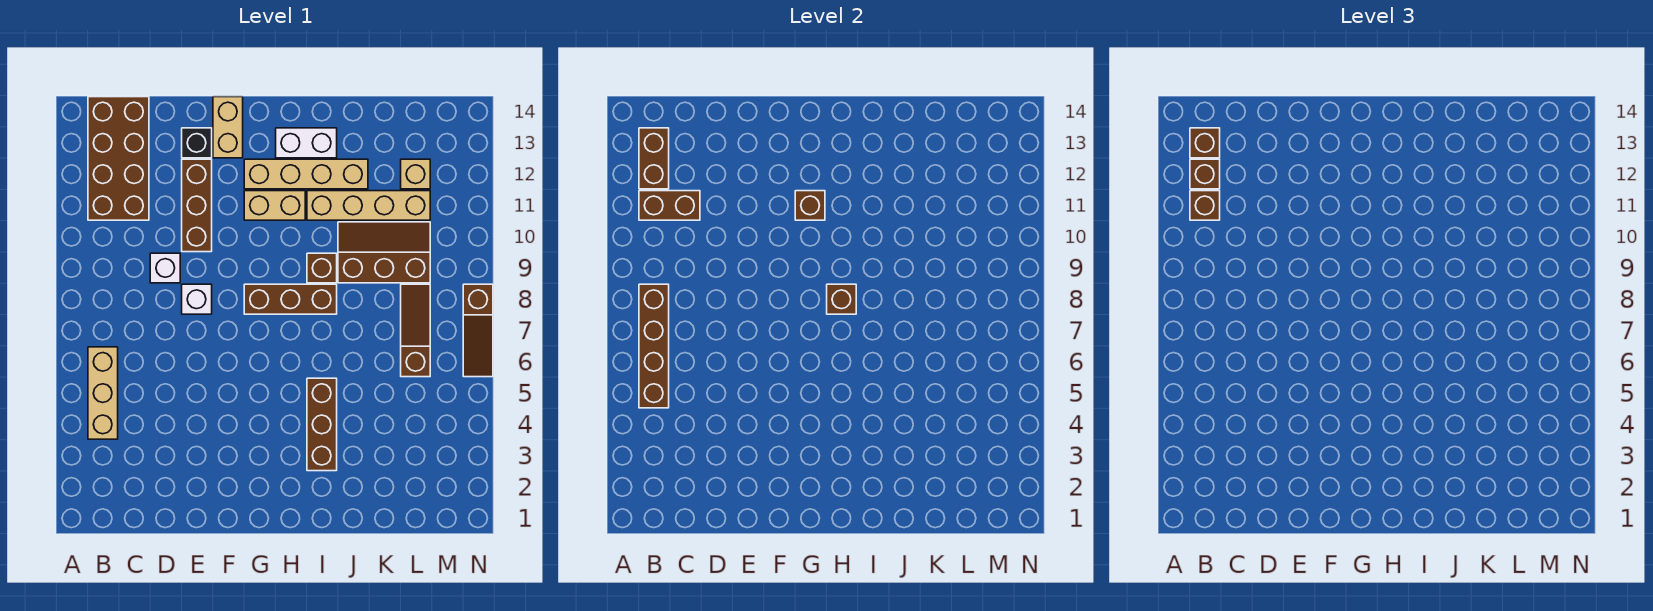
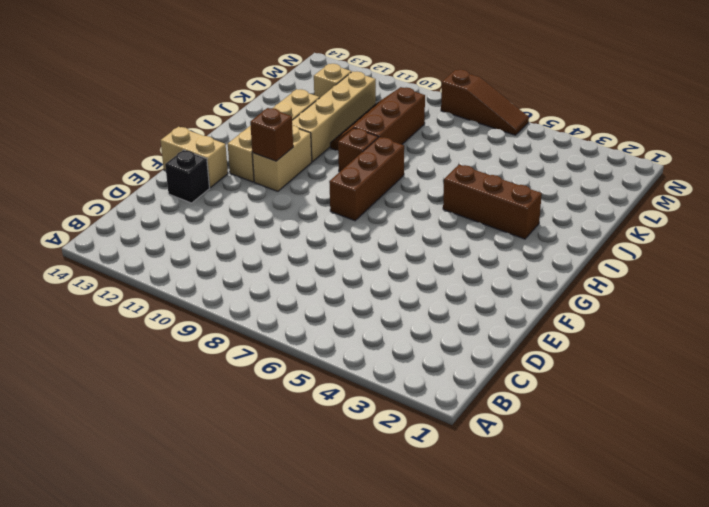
none -> tan brick B4:B6 level 1
none -> brown brick B11:C14 level 1
none -> white brick D9 level 1

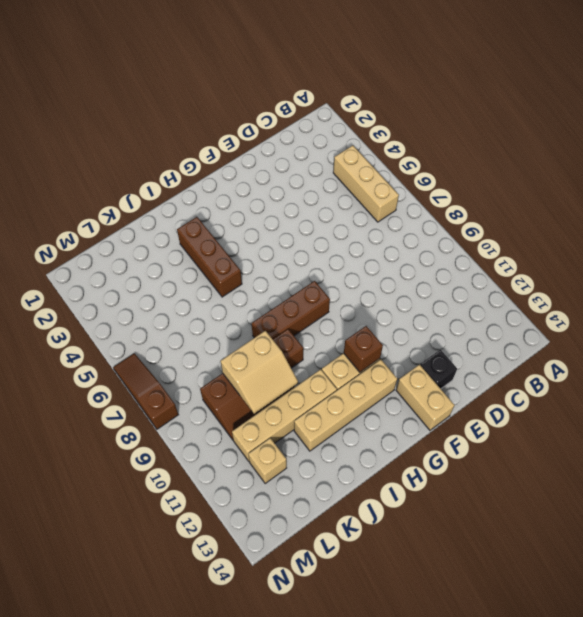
tan slope J9:K10 level 2 top 9 -> none
none -> brown brick B11:C14 level 1
none -> white brick D9 level 1
none -> white brick E8 level 1

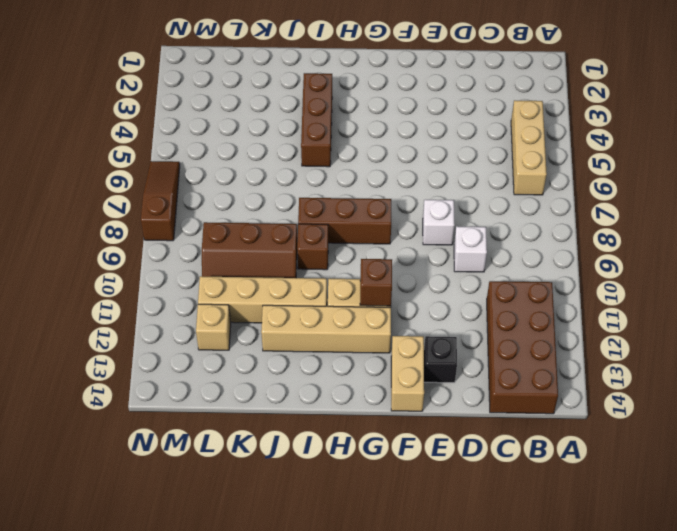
none -> brown brick E10:E12 level 1
none -> white brick H13:I13 level 1
none -> brown slope L6:L8 level 1 top 6

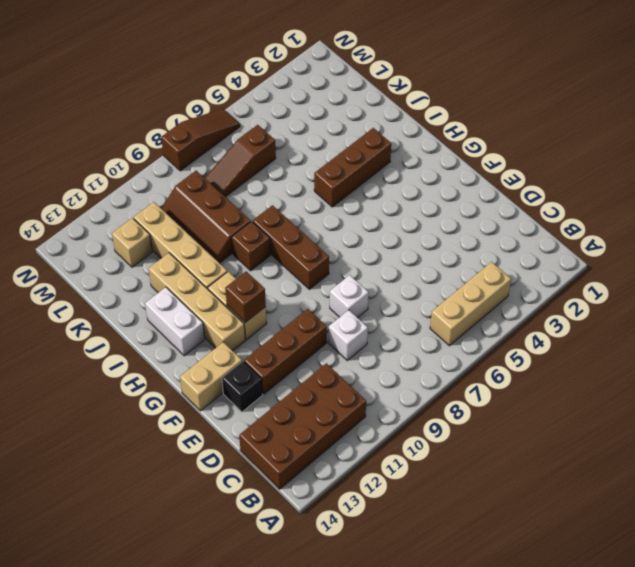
none -> brown brick B5:B8 level 2
none -> brown brick B11:C11 level 2
none -> brown brick B12:B13 level 2

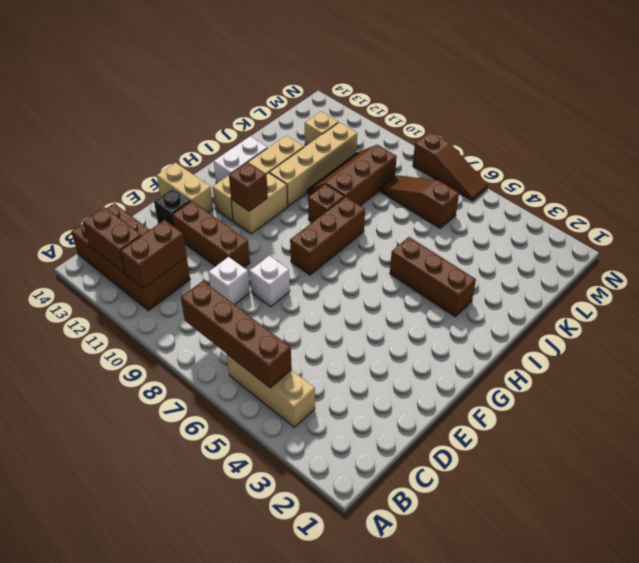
none -> brown brick H8 level 2
none -> brown brick B11 level 3
none -> brown brick B12 level 3

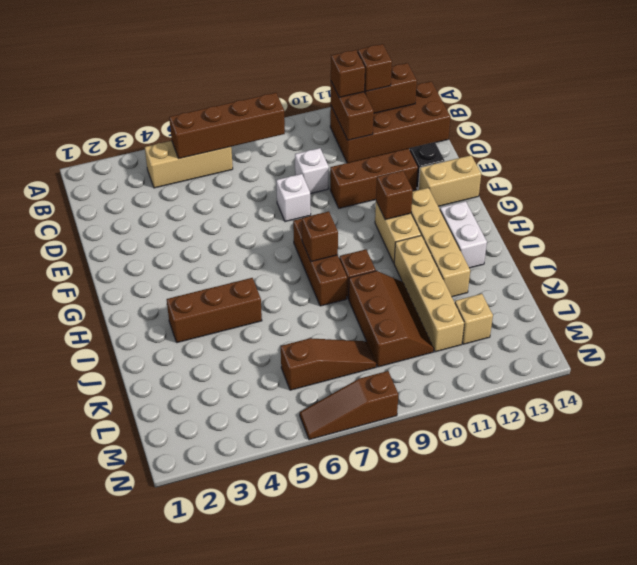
none -> brown brick B13 level 3

